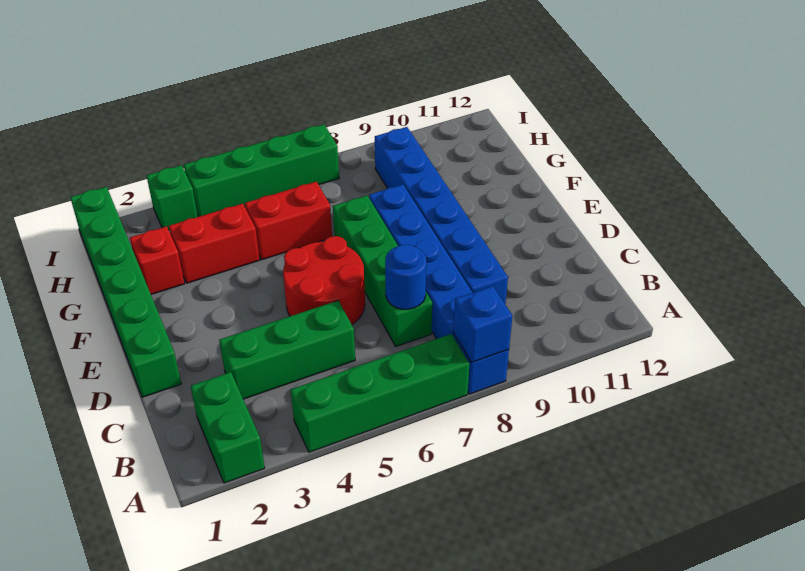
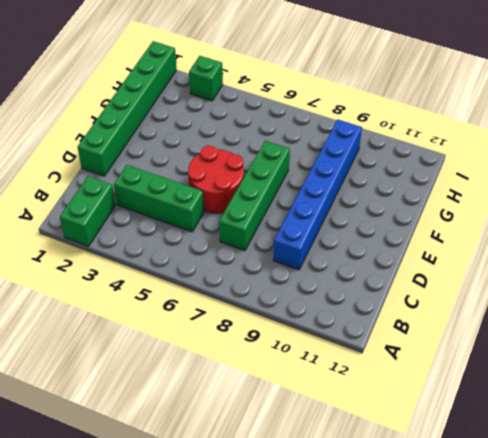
none -> green brick A4:A7 level 1
none -> blue brick A8:F8 level 1
none -> red brick G2 level 1

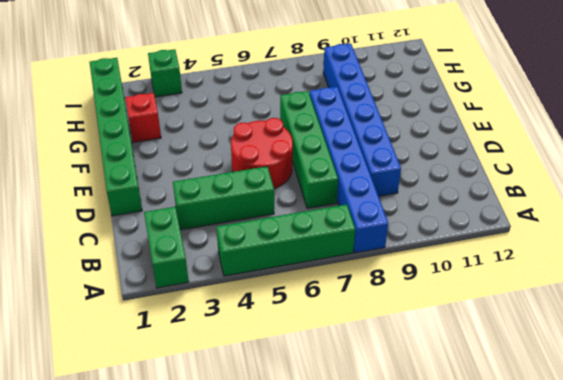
none -> red brick G3:G4 level 1
none -> red brick G5:G6 level 1
none -> green brick I4:I7 level 1

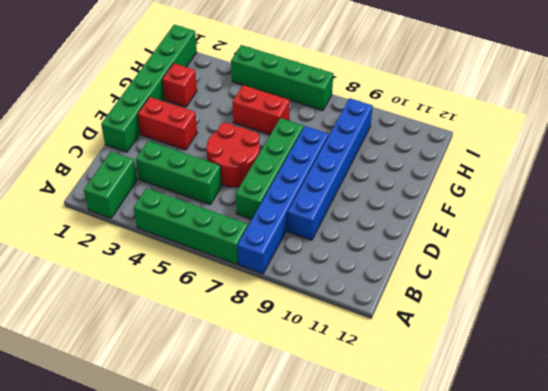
red brick E2:E3 level 1 -> red brick G3:G4 level 1
none -> green brick I3 level 1
none -> blue brick A8 level 2
none -> blue round brick C7 level 2

